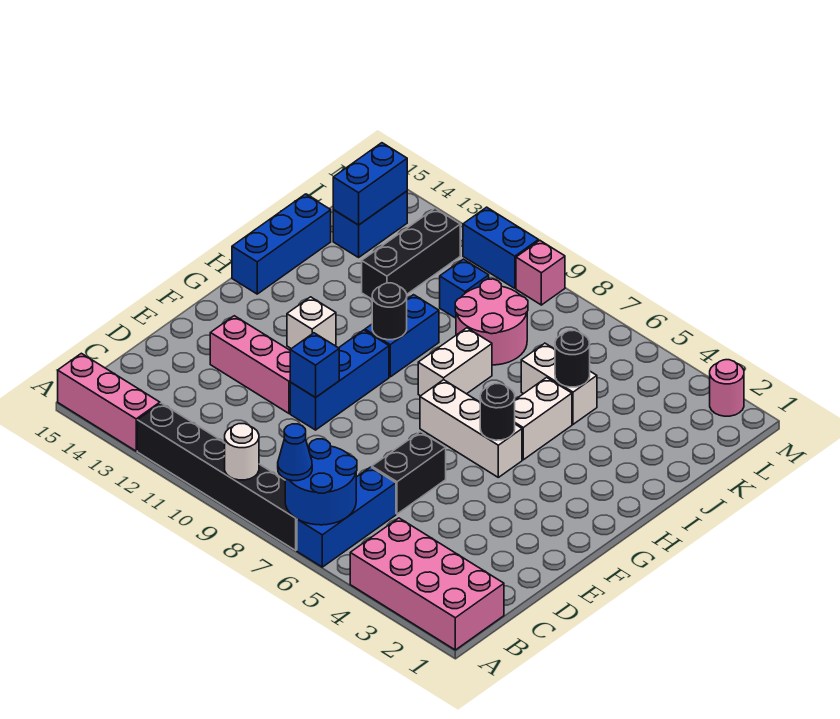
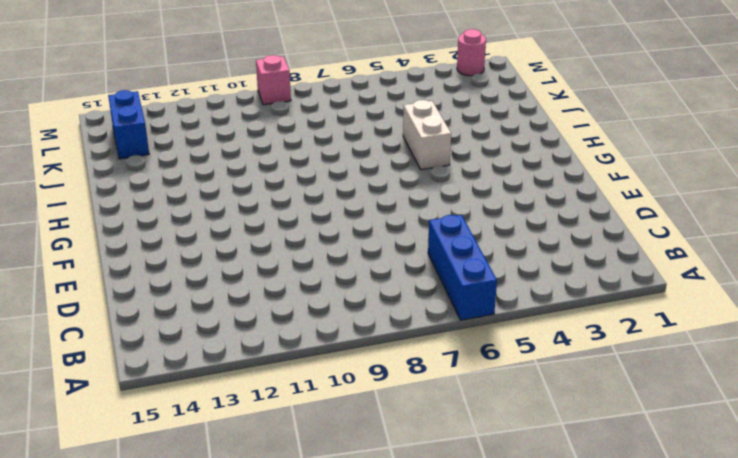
none -> pink brick A1:B4 level 1
none -> black brick A7:A12 level 1
none -> pink brick A13:A15 level 1

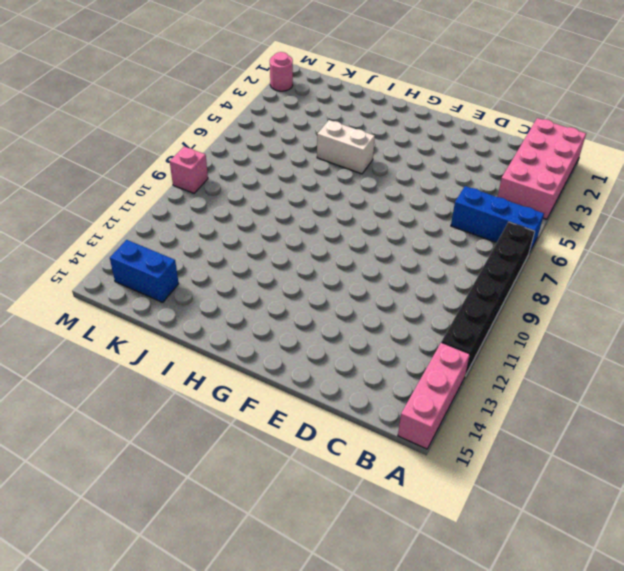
none -> black brick D6:E6 level 1
none -> blue brick E10:G10 level 1
none -> pink brick E11:E13 level 1

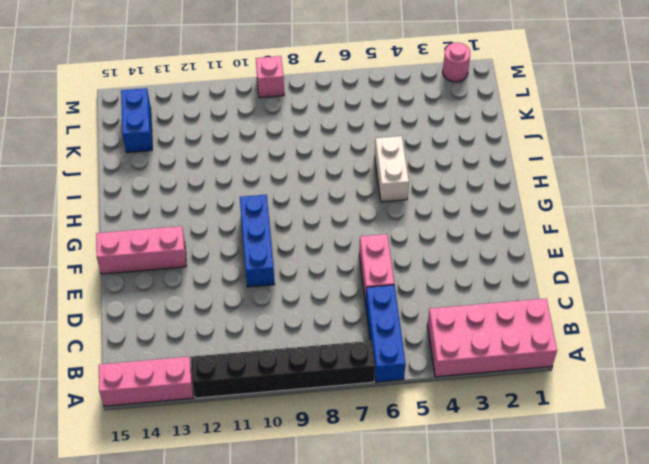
pink brick D6:E6 level 1 -> black brick D6:E6 level 1
pink brick F13:F15 level 1 -> pink brick E11:E13 level 1
none -> white brick G5:G7 level 1
none -> white brick G12 level 1
none -> white brick H8:I8 level 1

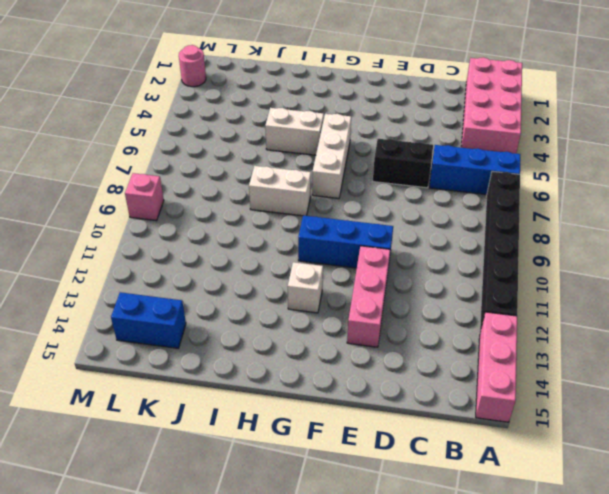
none -> blue brick H10:I10 level 1
none -> blue brick H15:J15 level 1
none -> white brick J5:J6 level 1

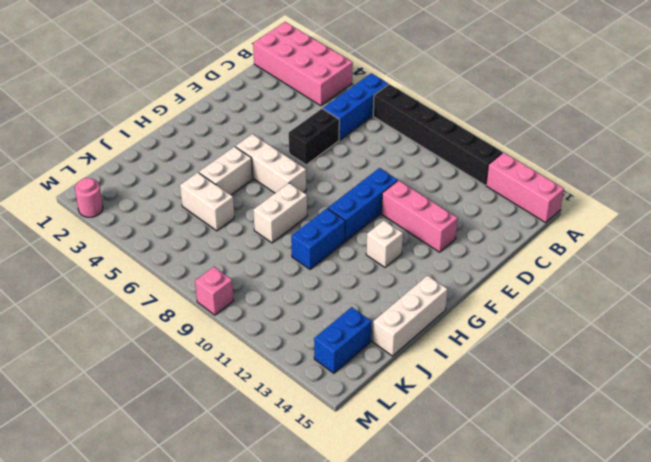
white brick H15:J15 level 1 -> blue brick H15:J15 level 1
none -> pink round brick J8:K9 level 1
none -> black brick J12:L12 level 1
none -> blue brick K10 level 1

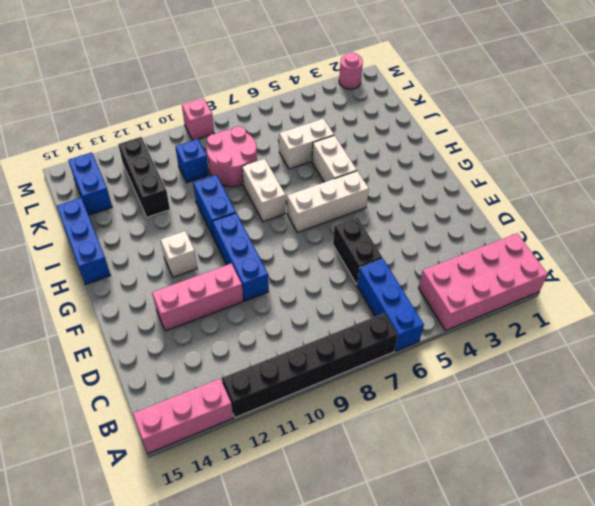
none -> blue brick M10:M11 level 1
none -> blue round brick A6:B7 level 2
none -> white round brick A9 level 2

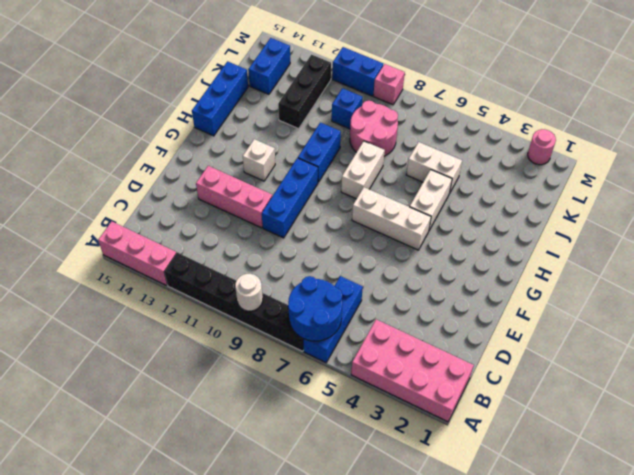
none -> black brick D6:E6 level 1
none -> blue brick E10 level 2
none -> black round brick G5 level 2

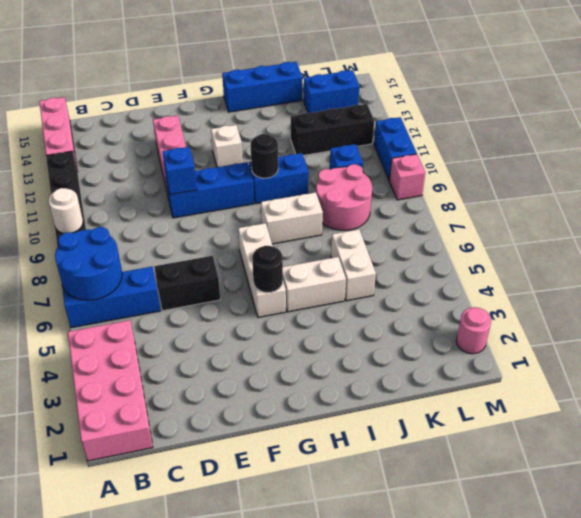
none -> black round brick J5 level 2
none -> blue brick K14:L14 level 2
none -> blue cone A7 level 3

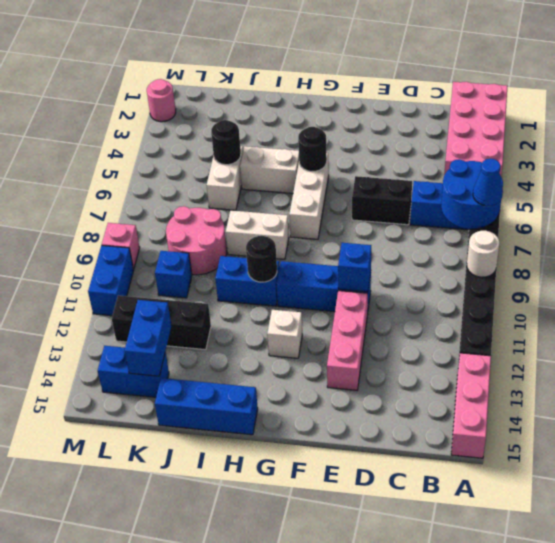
blue brick K13:K14 level 2 -> blue brick K14:L14 level 2

